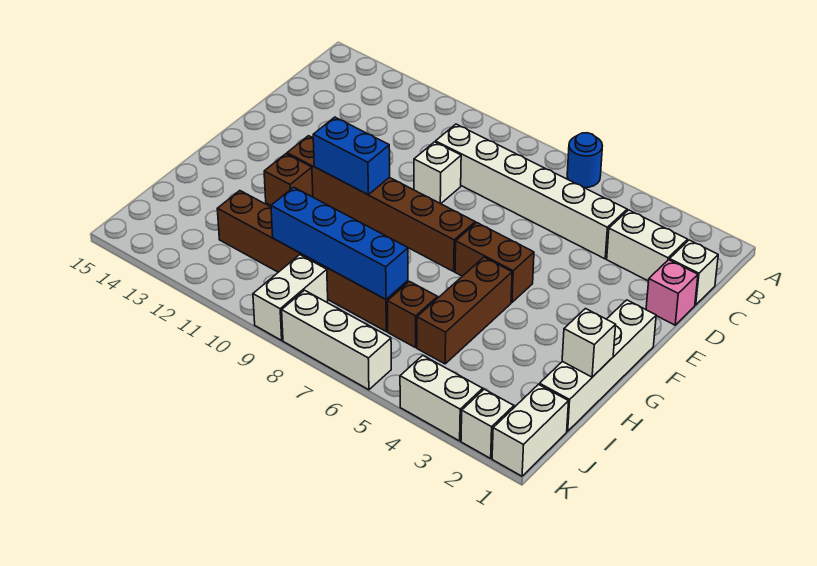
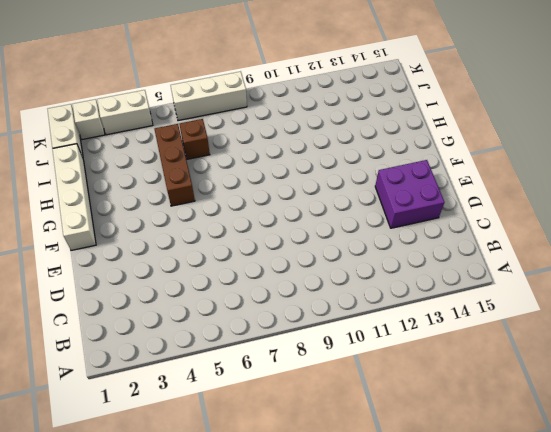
purple brick D13:E14 level 1 -> none
none -> blue round brick A6 level 1
none -> white brick C1 level 1
none -> white brick C2:C3 level 1

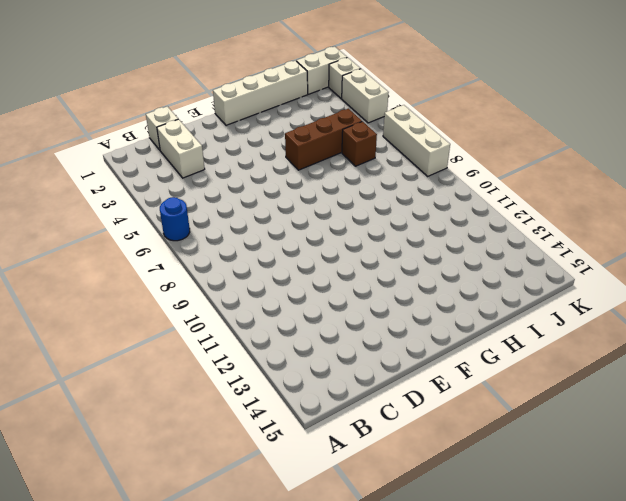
none -> white brick C4:C9 level 1
none -> pink brick D1 level 1
none -> white brick D9 level 1

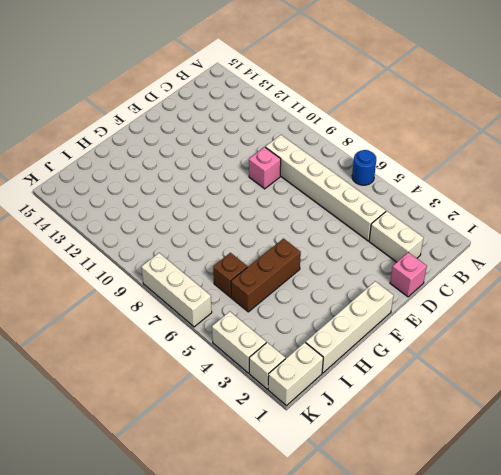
pink brick D9 level 1 -> white brick D9 level 1
none -> white brick C1 level 1
none -> brown brick F5:F6 level 1
none -> brown brick F7:F12 level 1

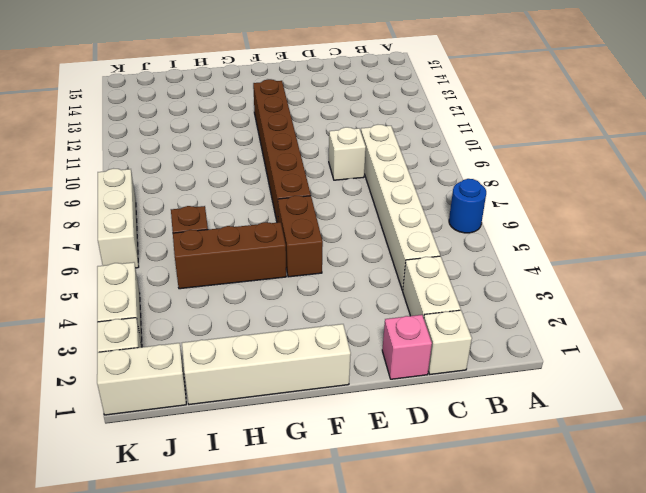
none -> brown brick G12 level 1
none -> brown brick I7:I12 level 1
none -> white brick J9:K9 level 1

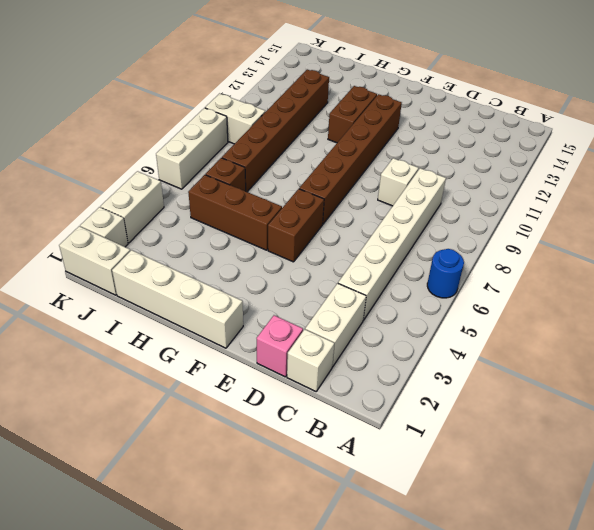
brown brick G11:G12 level 1 -> brown brick G12 level 1
none -> blue brick F10:F11 level 2
none -> white brick H1 level 2
none -> blue brick I7:I10 level 2

